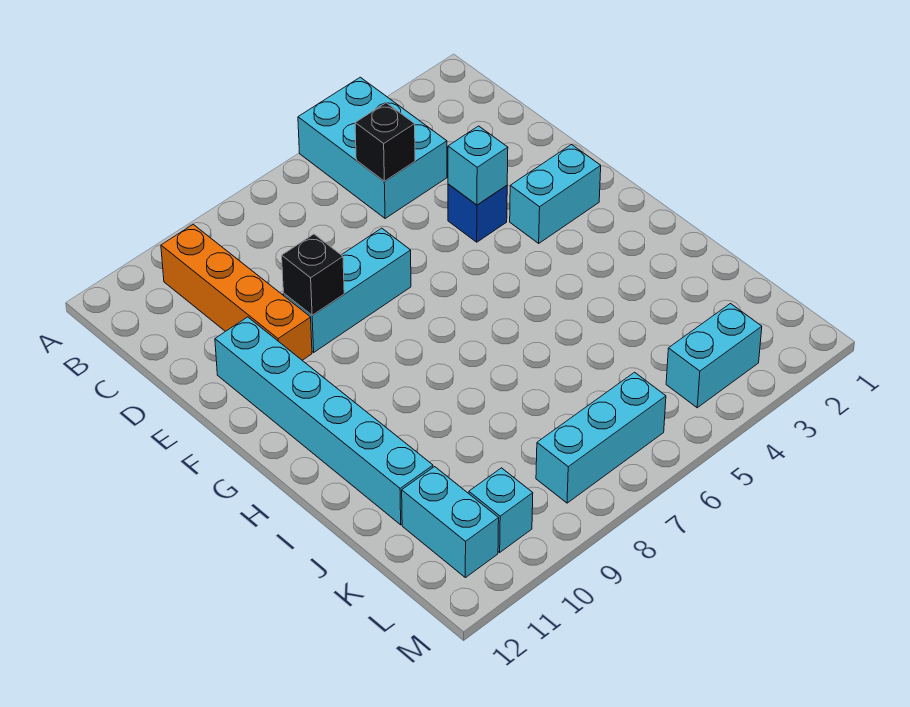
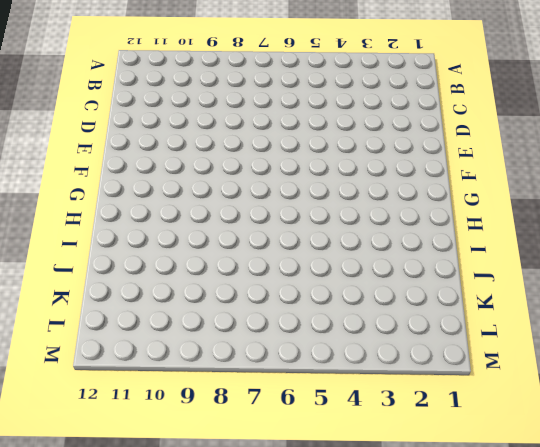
none -> cyan brick A4:C5 level 1
none -> orange brick B10:E10 level 1
none -> blue brick E4 level 1

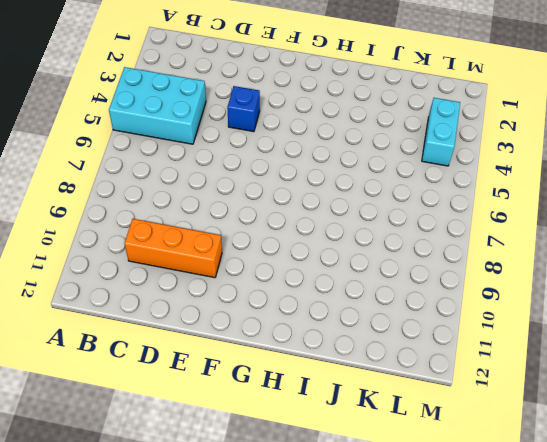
orange brick C10:E10 level 1 -> orange brick B10:E10 level 1
none -> cyan brick E7:E9 level 1
none -> cyan brick E11:J11 level 1
none -> cyan brick F2:F3 level 1

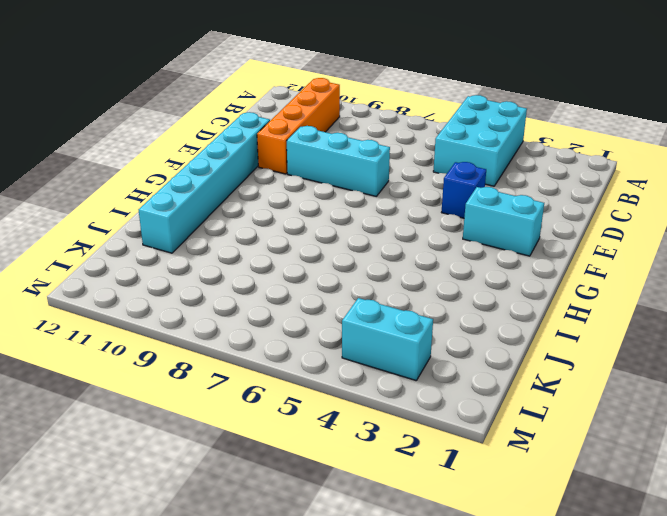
none -> cyan brick K11:L11 level 1
none -> cyan brick L6:L8 level 1
none -> cyan brick L10 level 1

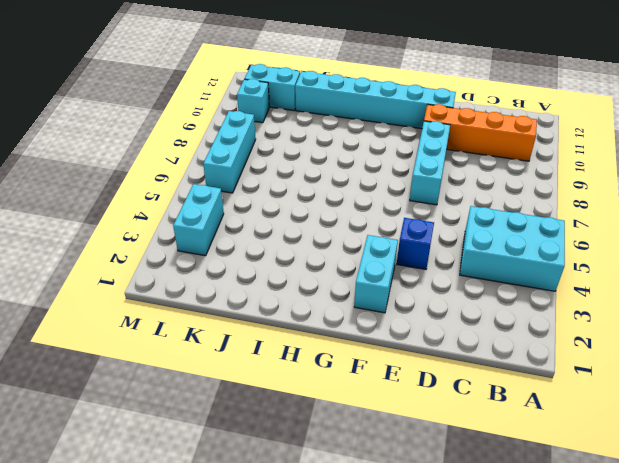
none -> black brick C5 level 2
none -> cyan brick E4 level 2
none -> black brick E9 level 2

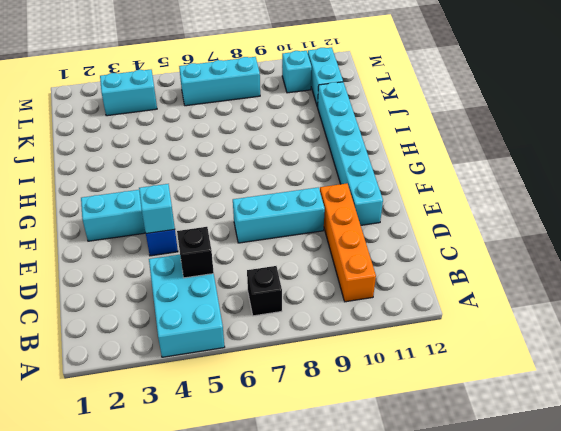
black brick B7 level 1 -> black brick E9 level 2

